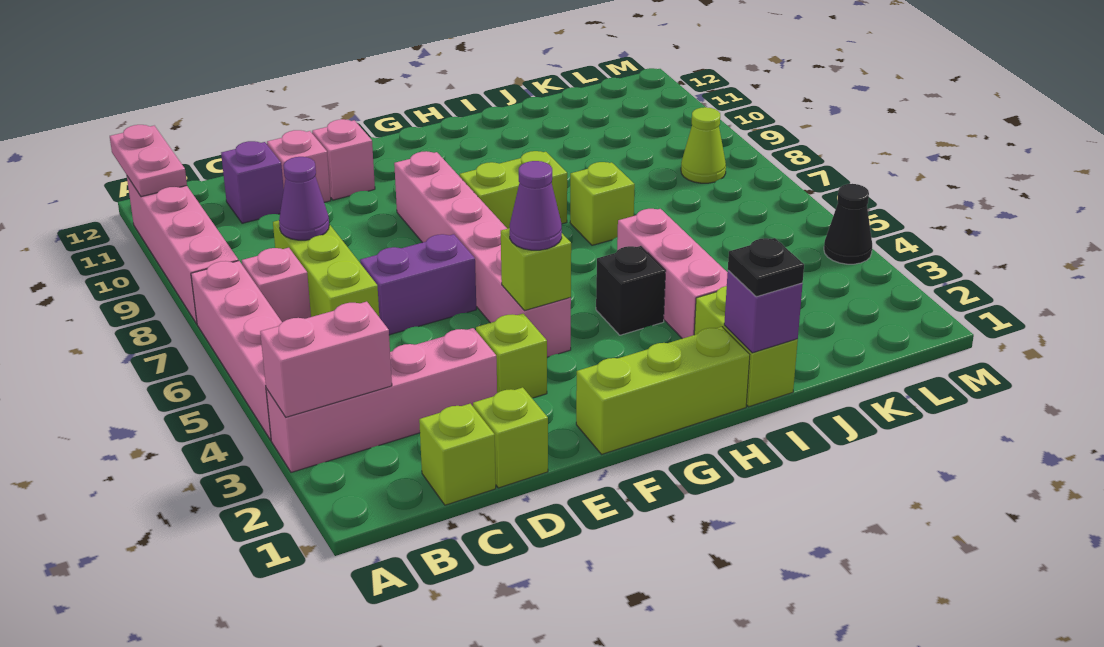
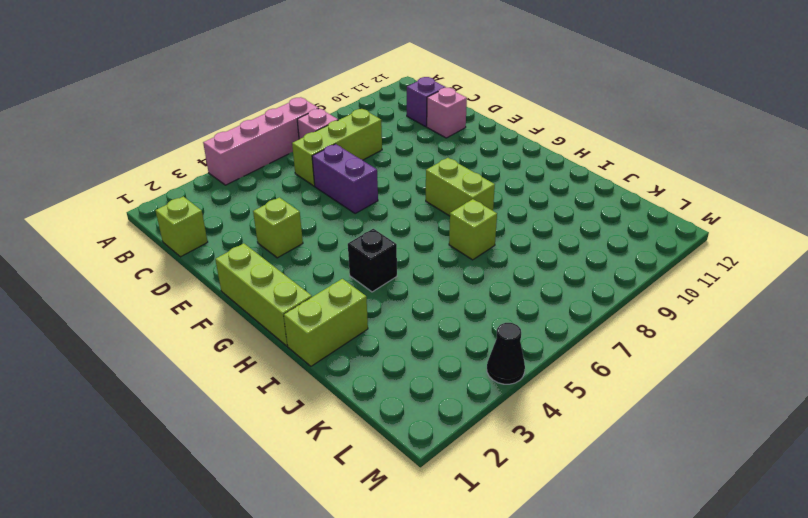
none -> pink brick A3:D3 level 1
none -> pink brick A8:A11 level 1
none -> lime brick D1 level 1

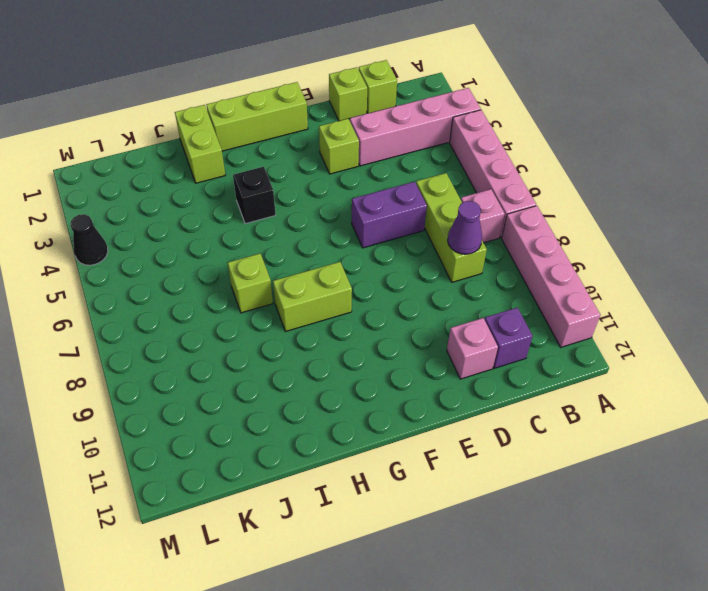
none -> pink brick E11 level 1
none -> pink brick F4:F9 level 1
none -> pink brick I3:I5 level 1

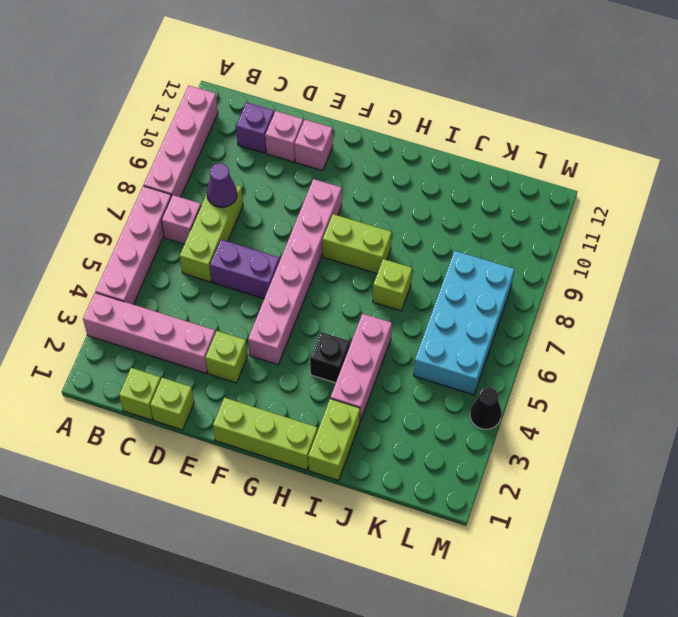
cyan brick K5:L8 level 1 -> lime cone L8 level 1
none -> pink brick A3:B3 level 2
none -> pink plate A11:A12 level 2
none -> lime brick F4 level 2

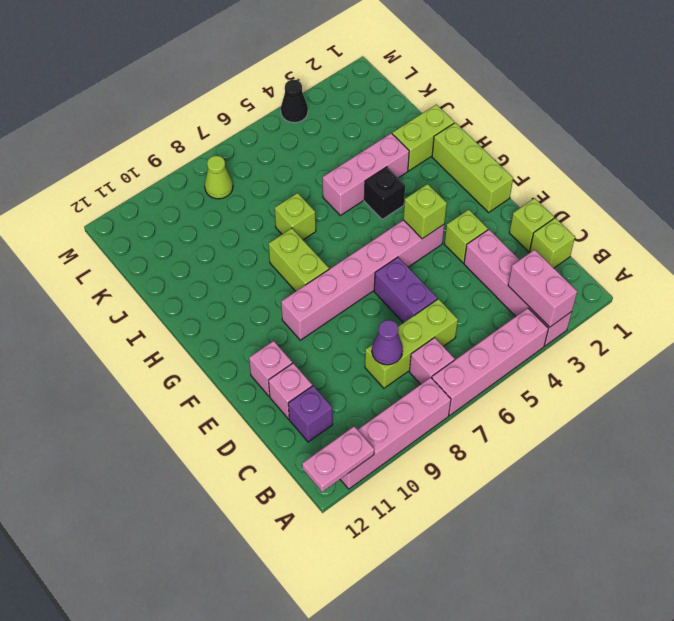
none -> purple brick I1 level 2
none -> purple cone F4 level 3
none -> black plate I1 level 3

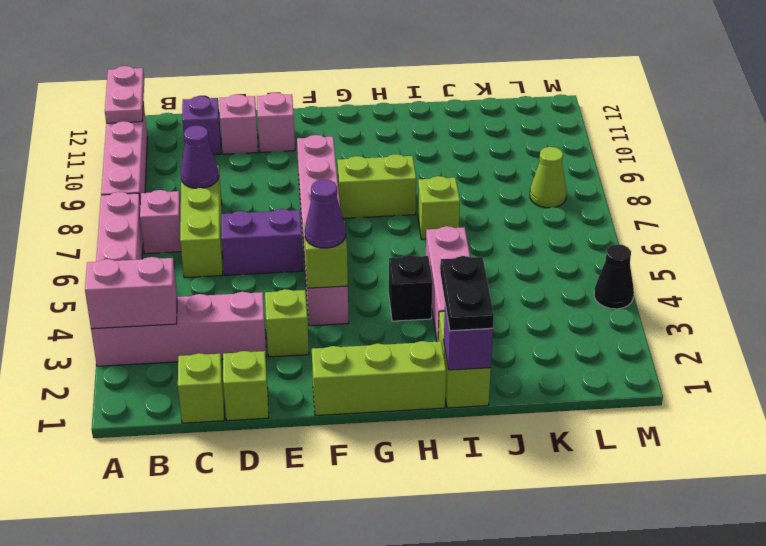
black plate I1:I2 level 3 -> black plate I1 level 3

